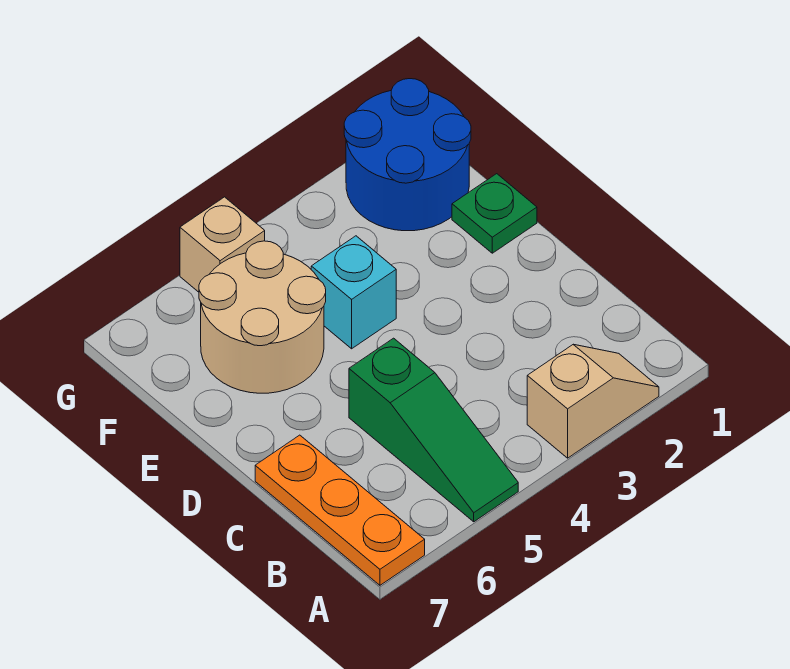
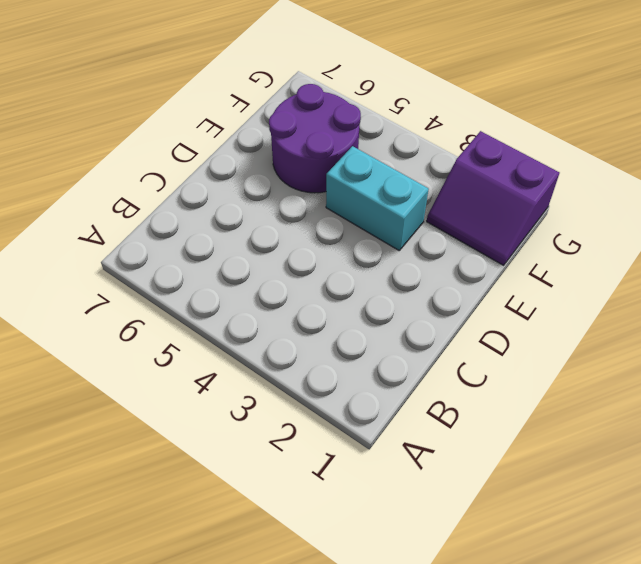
cyan brick E3:E4 level 1 -> cyan brick E4 level 1
purple round brick E5:F6 level 1 -> tan round brick E5:F6 level 1
purple slope F1:G2 level 1 top G -> blue round brick F1:G2 level 1
none -> tan slope A2:A3 level 1 top 3
none -> green slope A5:C5 level 1 top C

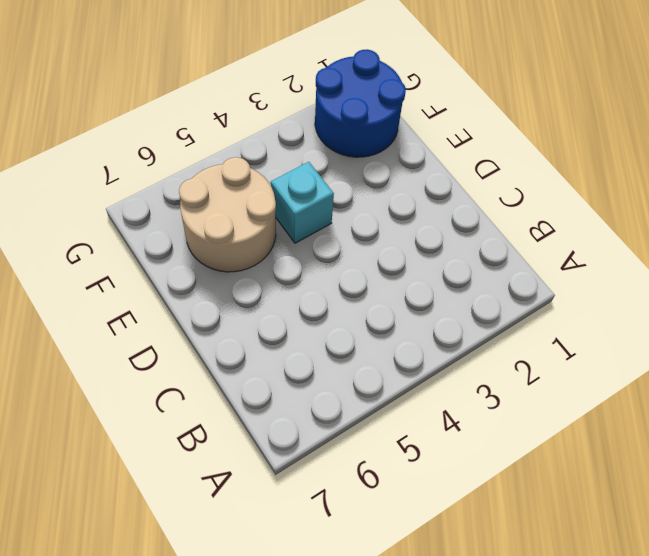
none -> tan slope A2:A3 level 1 top 3
none -> green slope A5:C5 level 1 top C

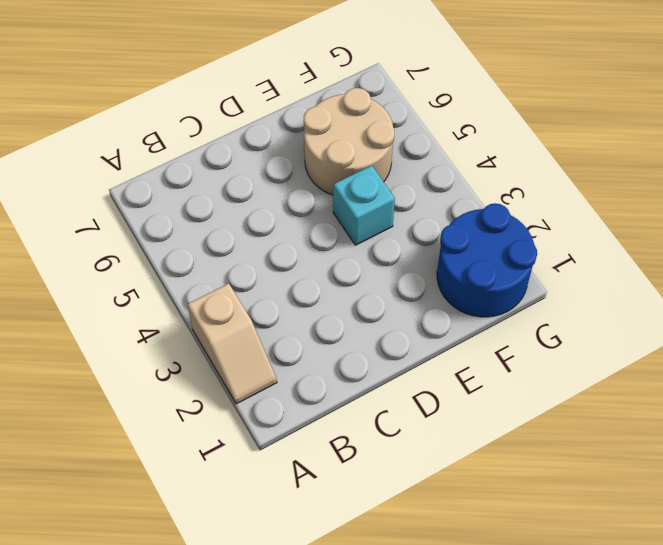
none -> green slope A5:C5 level 1 top C
none -> orange plate A7:C7 level 1

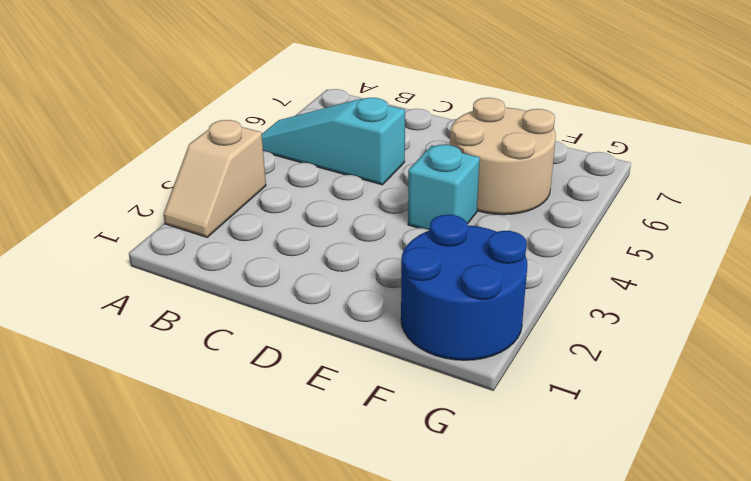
cyan slope A5:C5 level 1 top C -> green slope A5:C5 level 1 top C
none -> orange plate A7:C7 level 1
none -> green plate E1 level 1

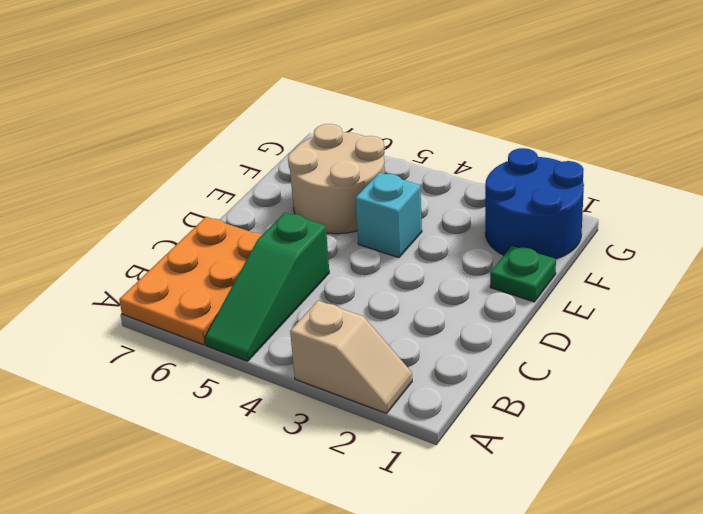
orange plate A6:C7 level 1 -> orange plate A7:C7 level 1
none -> tan brick G5 level 1

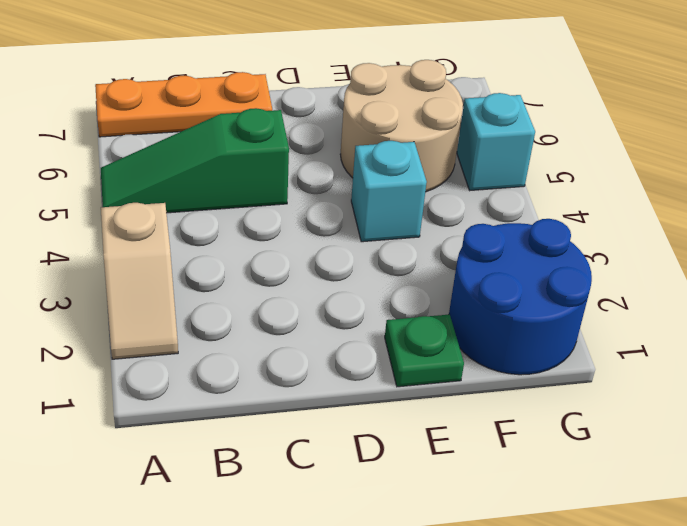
cyan brick G5 level 1 -> tan brick G5 level 1

